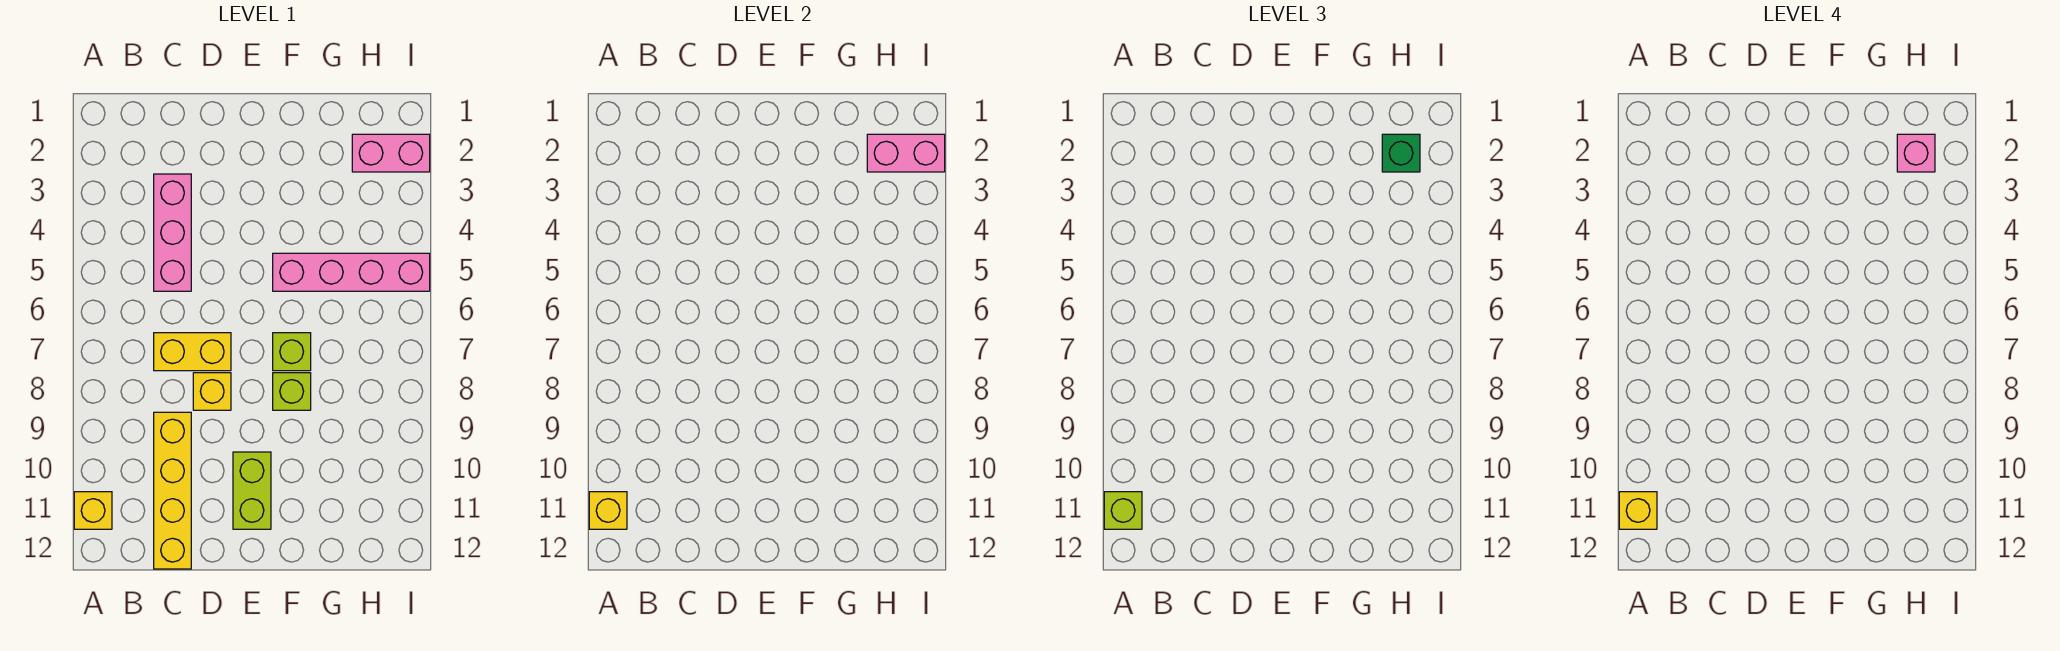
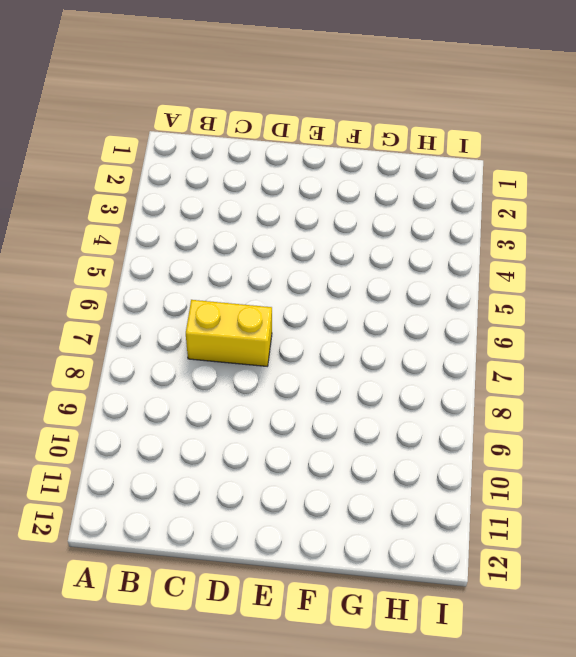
none -> yellow brick A11 level 1
none -> pink brick C3:C5 level 1
none -> yellow brick C9:C12 level 1

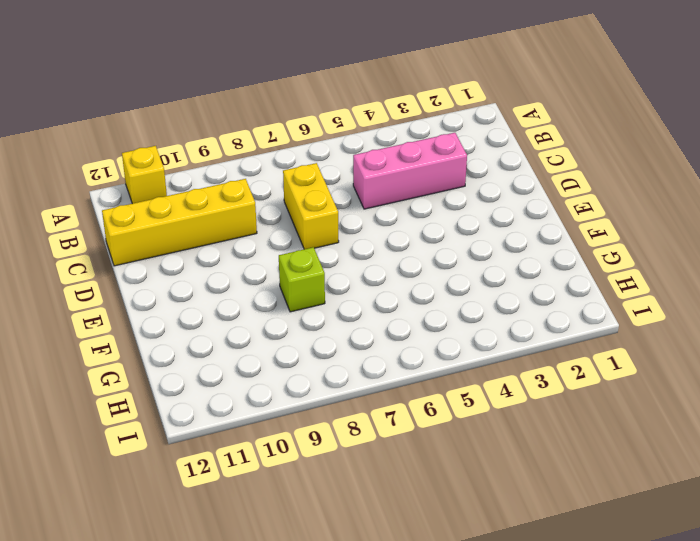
none -> yellow brick D8 level 1
none -> lime brick E10:E11 level 1
none -> pink brick F5:I5 level 1

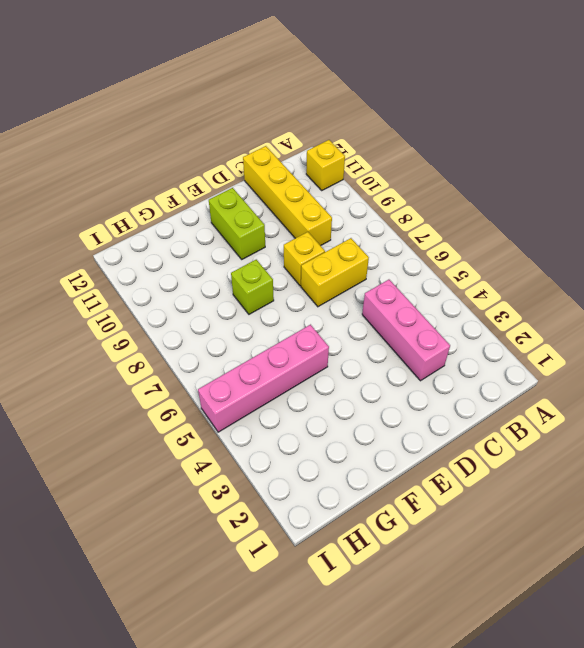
none -> lime brick F7 level 1
none -> pink brick H2:I2 level 1
none -> yellow brick A11 level 2

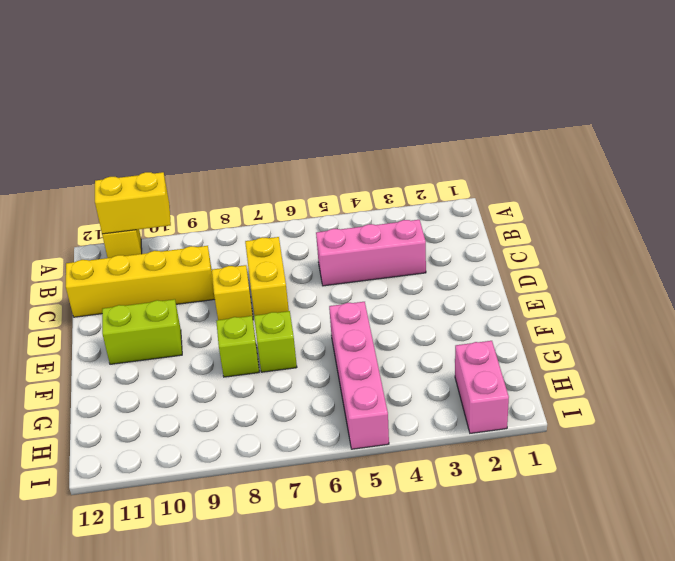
yellow brick A10:A11 level 2 -> yellow brick A11 level 2
none -> pink brick H2:I2 level 2
none -> lime brick A11 level 3
none -> green brick H2 level 3

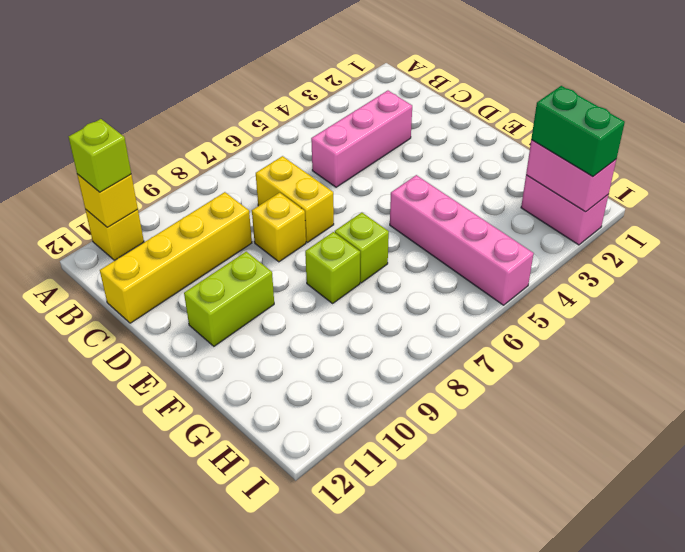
green brick H2:I2 level 3 -> green brick H2 level 3
none -> yellow brick A11 level 4
none -> pink brick H2 level 4

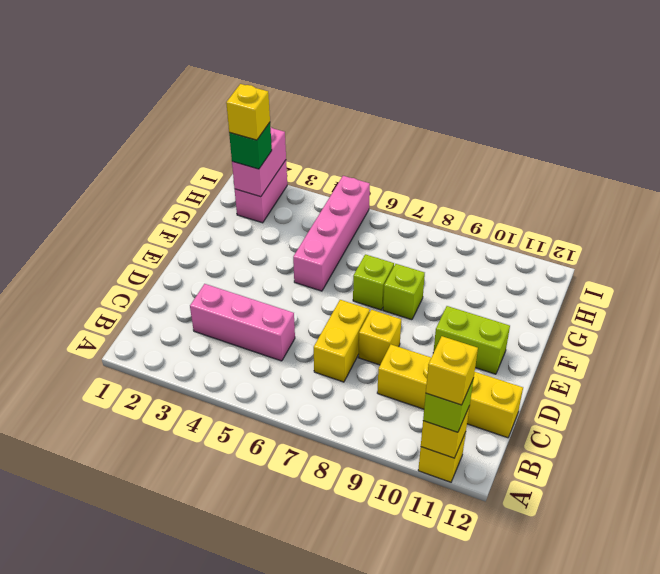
yellow brick H2 level 4 -> pink brick H2 level 4

